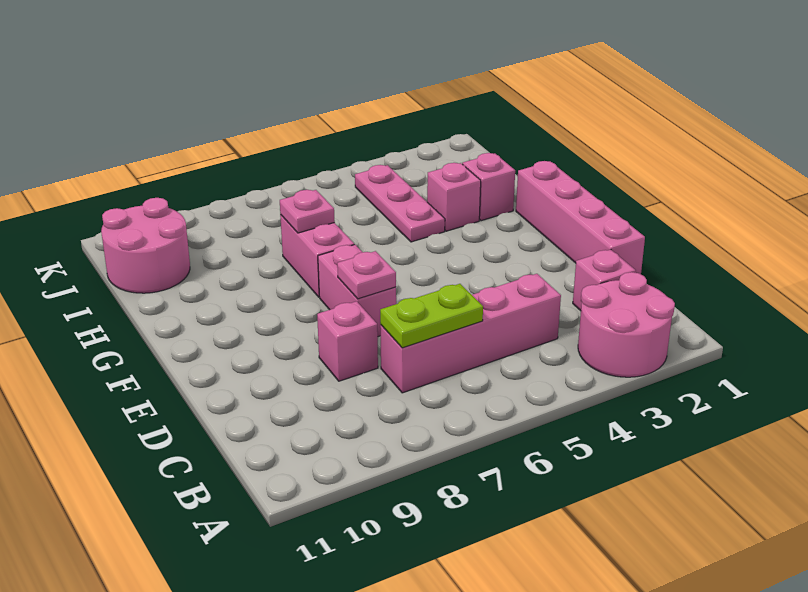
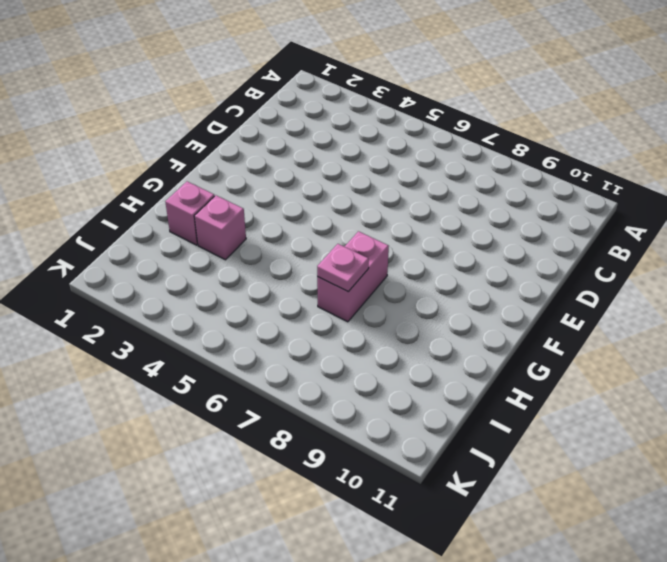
none -> pink round brick A2:B3 level 1
none -> pink brick C2 level 1
none -> pink brick C4:C7 level 1

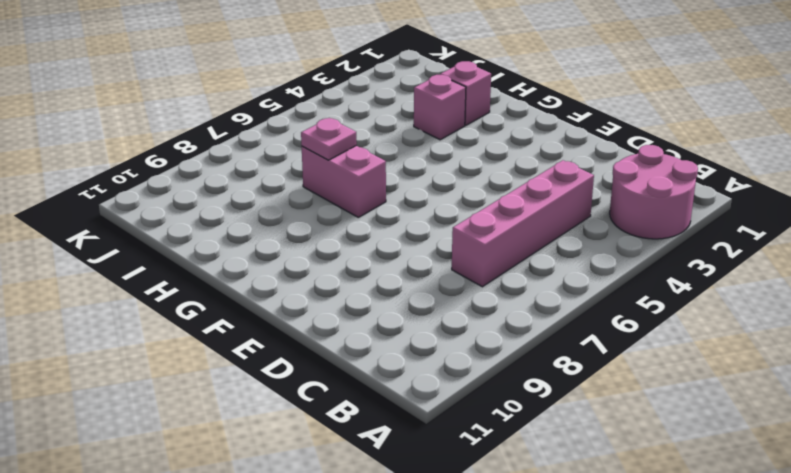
none -> pink brick C2 level 1
none -> pink brick D1:G1 level 1
none -> pink brick D8 level 1

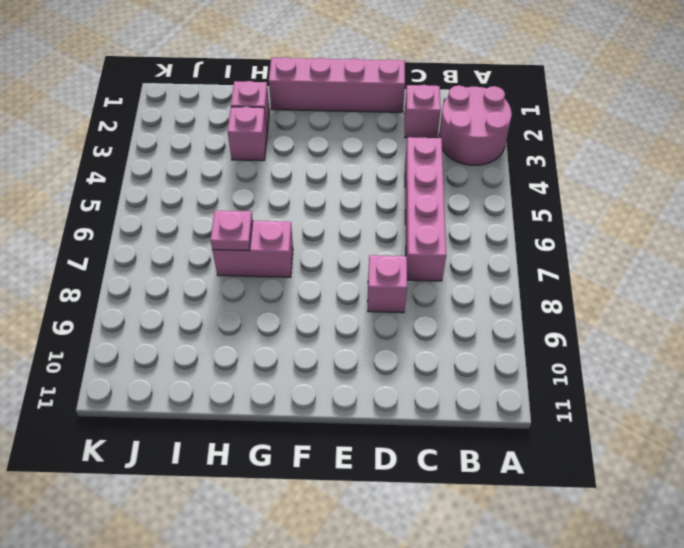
none -> pink brick E7:F7 level 1
none -> pink plate H4:J4 level 1
none -> pink round brick I10:J11 level 1

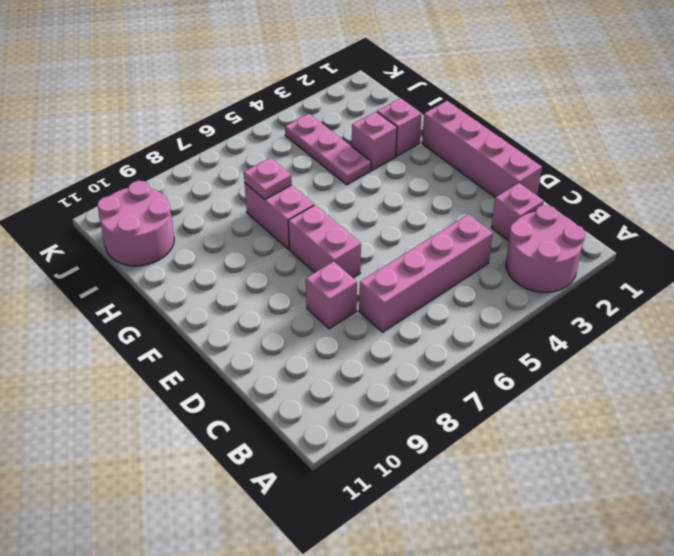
none -> lime plate C6:C7 level 2
none -> pink plate E7 level 2

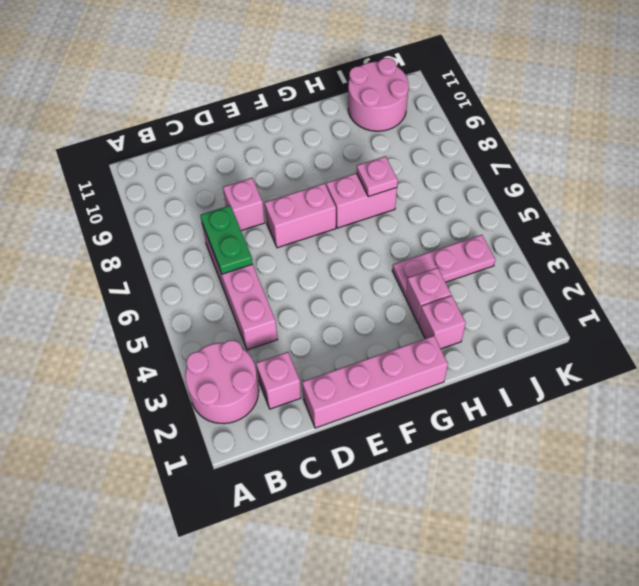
green plate C6:C7 level 2 -> lime plate C6:C7 level 2
none -> pink plate E7 level 2

